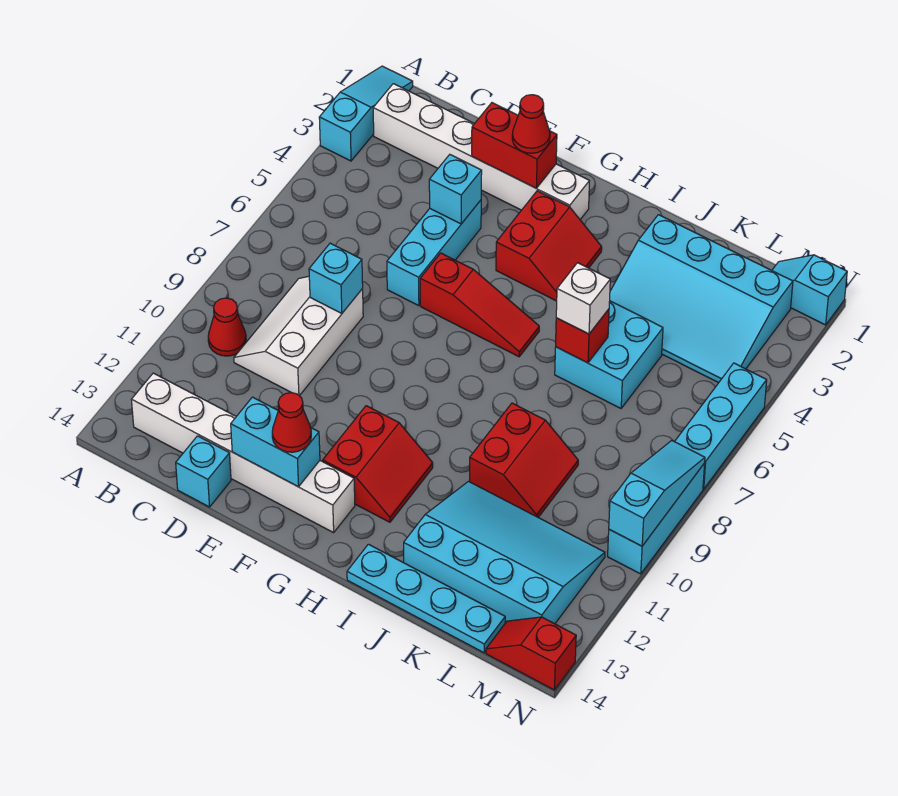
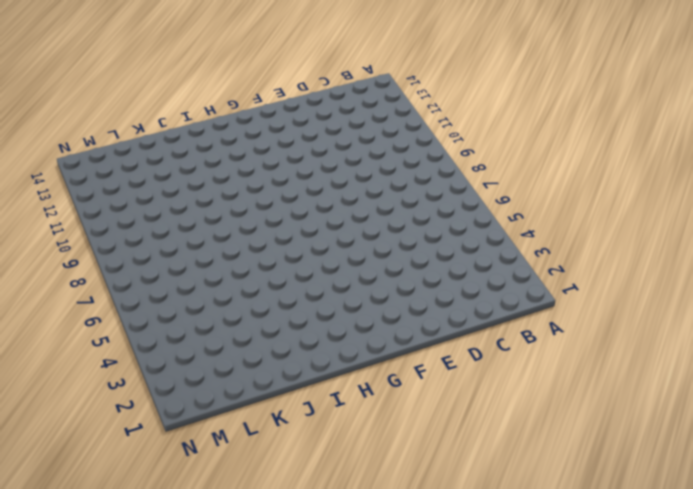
none -> cyan slope A1:A3 level 1 top 3
none -> white brick B2:G2 level 1
none -> red cone B10 level 1

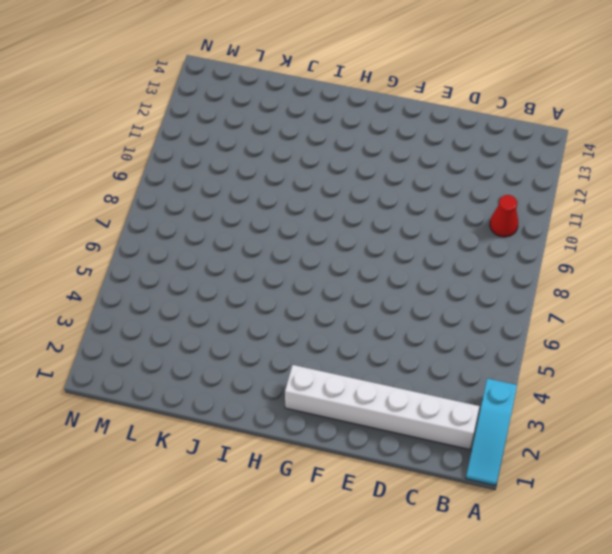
none -> white brick B13:G13 level 1
none -> white slope C8:D10 level 1 top D
none -> cyan brick D14 level 1

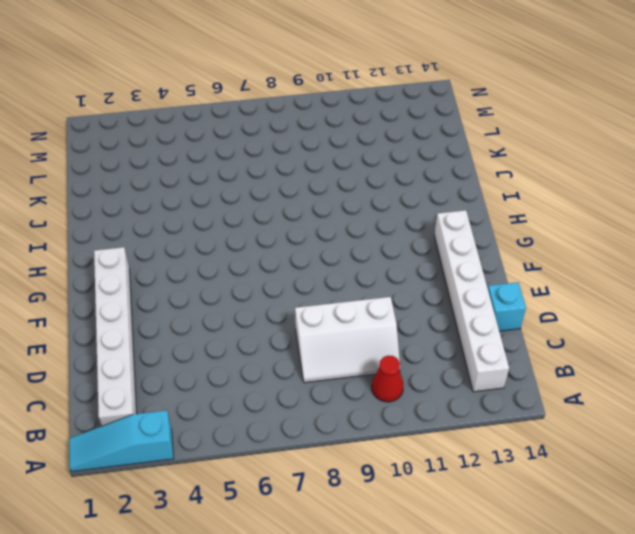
none -> cyan brick E4:E6 level 1
none -> red slope F6:H6 level 1 top F
none -> red slope G3:H4 level 1 top G

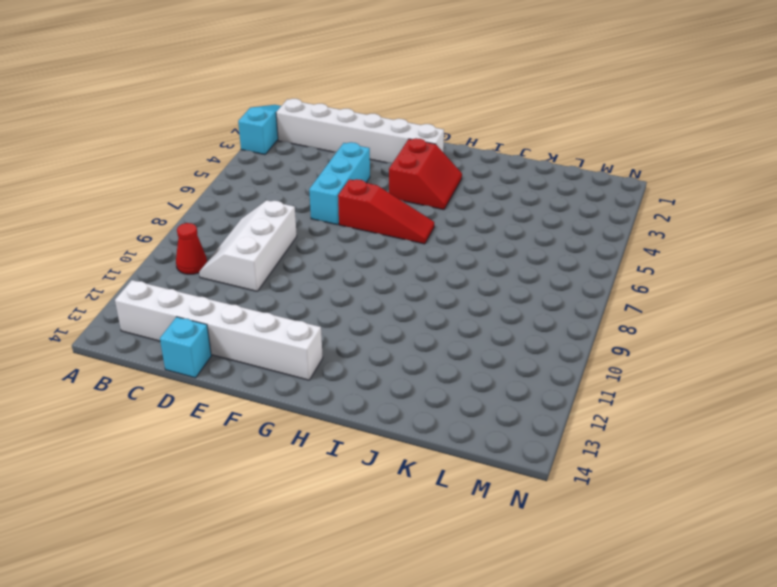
none -> red slope G11:H12 level 1 top G
none -> cyan plate I14:L14 level 1
none -> cyan slope J2:M4 level 1 top 2

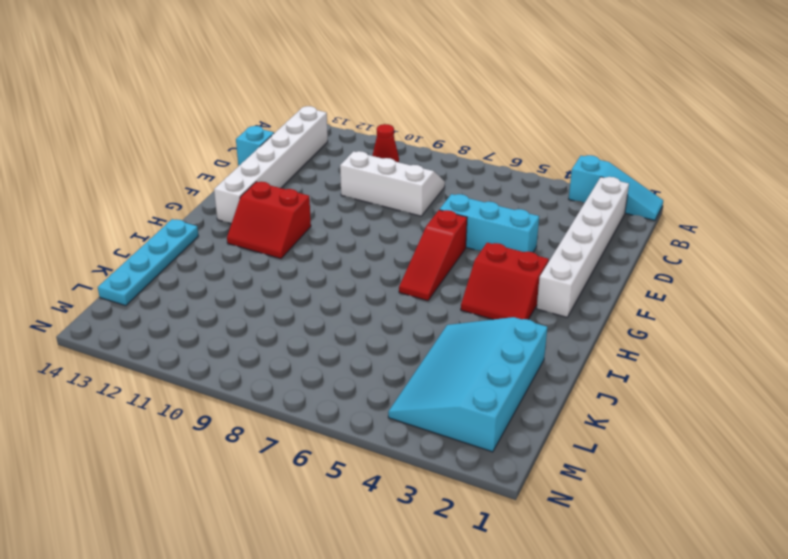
none -> cyan brick J5:K6 level 1
none -> red slope J9:K10 level 1 top J
none -> cyan slope J11:M13 level 1 top 13

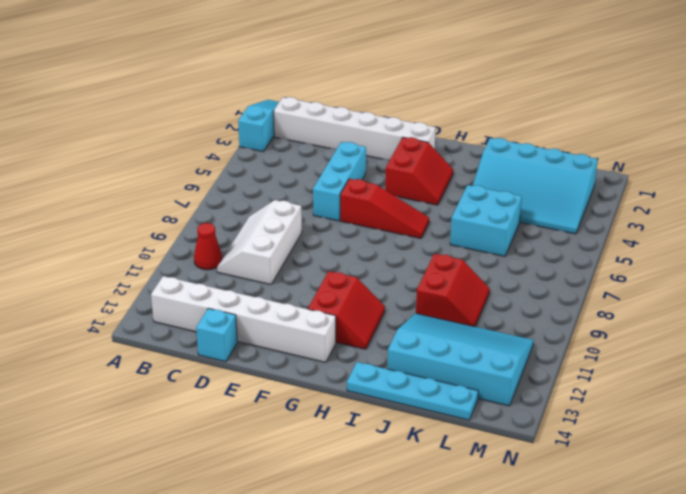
none -> cyan slope M1:N1 level 1 top N
none -> red slope M14:N14 level 1 top N
none -> cyan brick N5:N7 level 1

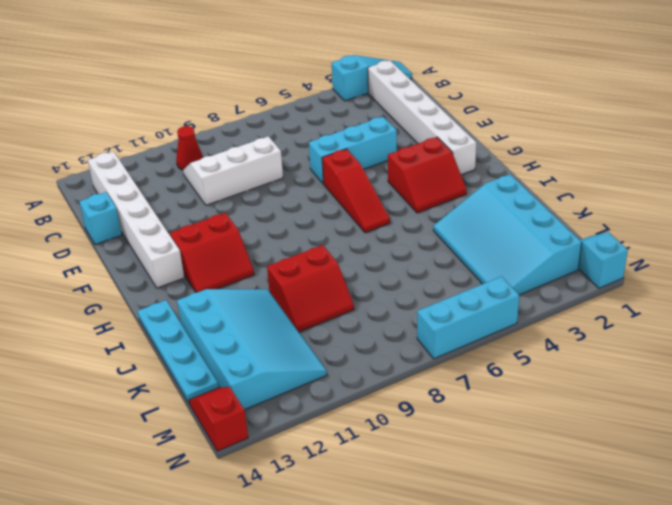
none -> cyan brick J5:K6 level 1
none -> cyan brick N8:N10 level 1
none -> cyan brick D8 level 2

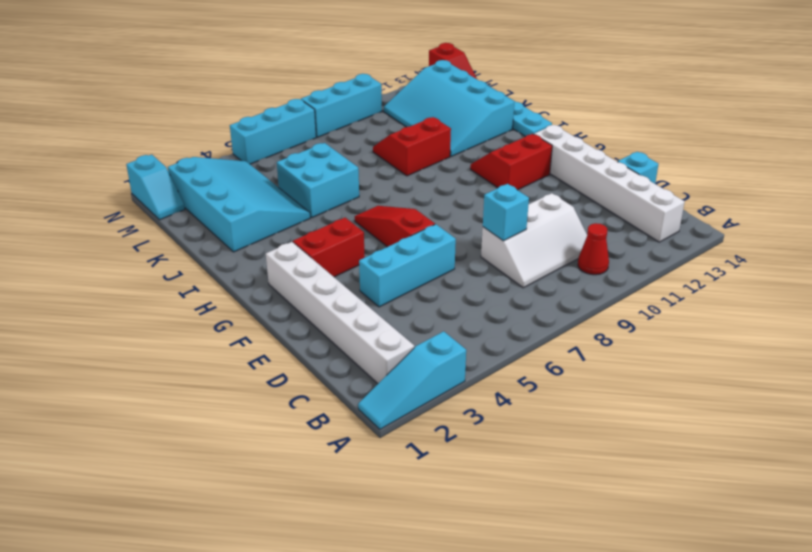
none -> red brick E2:F2 level 2
none -> cyan brick E4 level 2
none -> cyan brick E13:F13 level 2

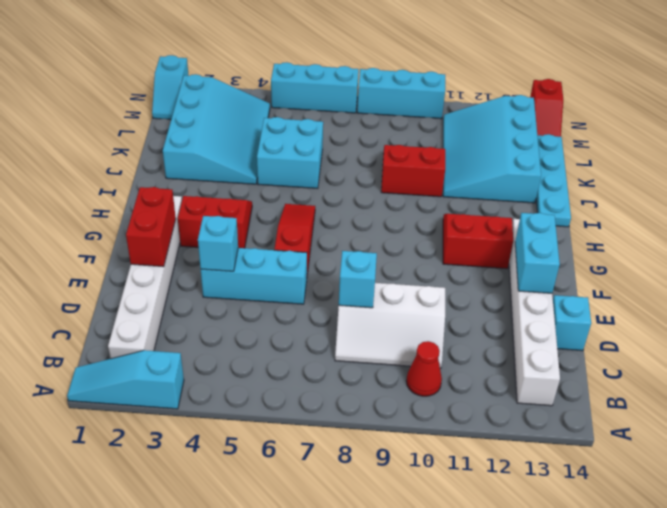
none -> red brick J6 level 2
none -> cyan slope N8:N10 level 2 top 10
none -> red cone F2 level 3

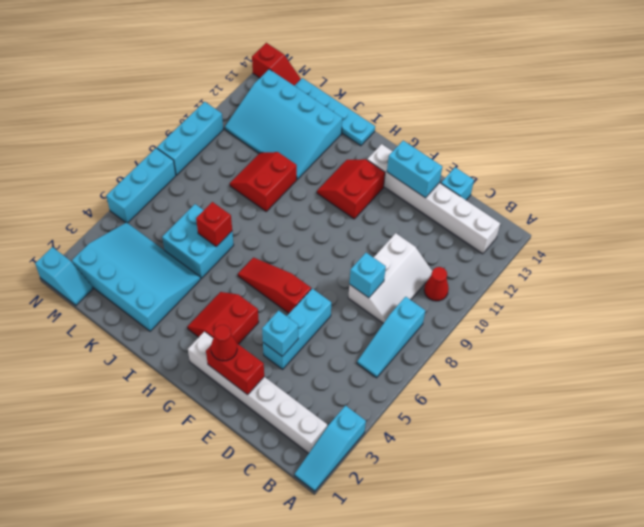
cyan slope B6:B8 level 1 top 8 -> cyan slope N8:N10 level 2 top 10
none -> red cone F13 level 3
none -> white brick J6 level 3

